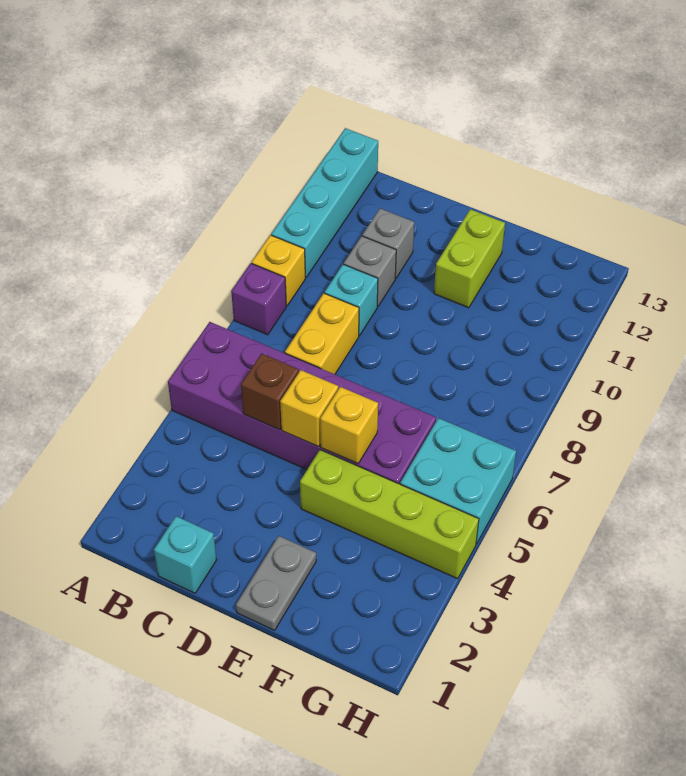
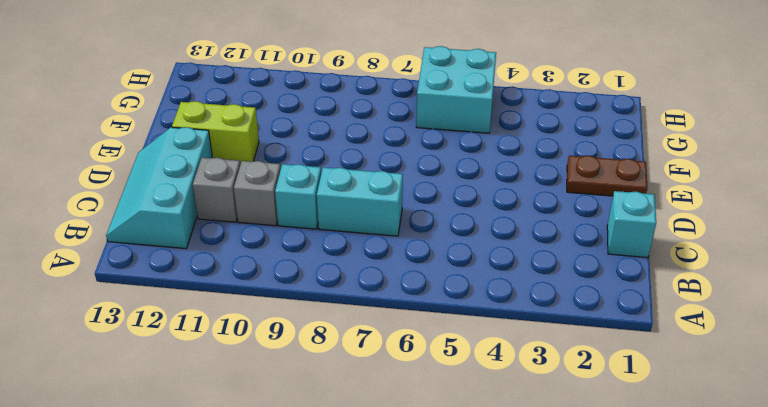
cyan slope B12:D13 level 1 top 12 -> none
cyan brick C7:C8 level 1 -> yellow brick C7:C8 level 1
brown plate E1:E2 level 1 -> grey plate E1:E2 level 1
none -> purple brick A5:F6 level 1
none -> purple brick A8 level 1
none -> yellow brick A9 level 1

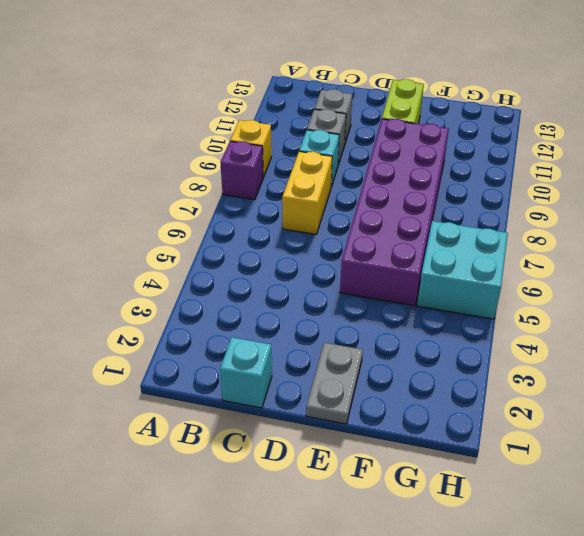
purple brick E5:F10 level 1 -> purple brick A5:F6 level 1
none -> cyan brick A10:A13 level 1
none -> lime brick E4:H4 level 1
none -> brown brick C5 level 2

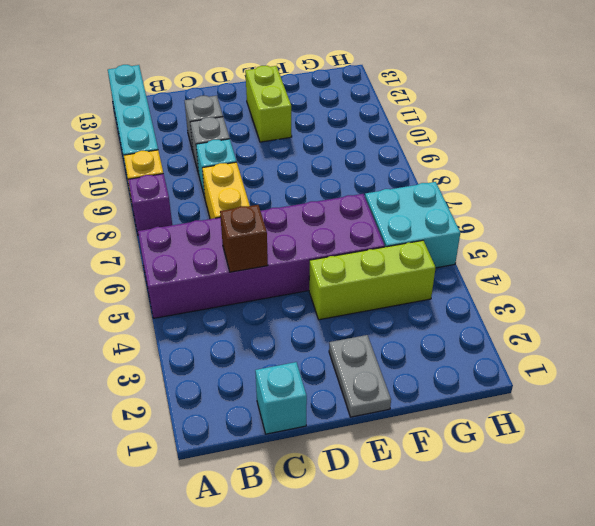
lime brick E4:G4 level 1 -> lime brick E4:H4 level 1
none -> yellow brick D5 level 2
none -> yellow brick E5 level 2

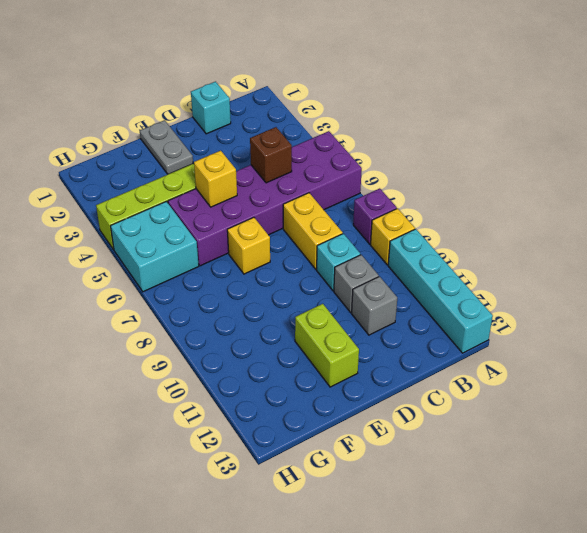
yellow brick E7 level 1 -> yellow brick D5 level 2

